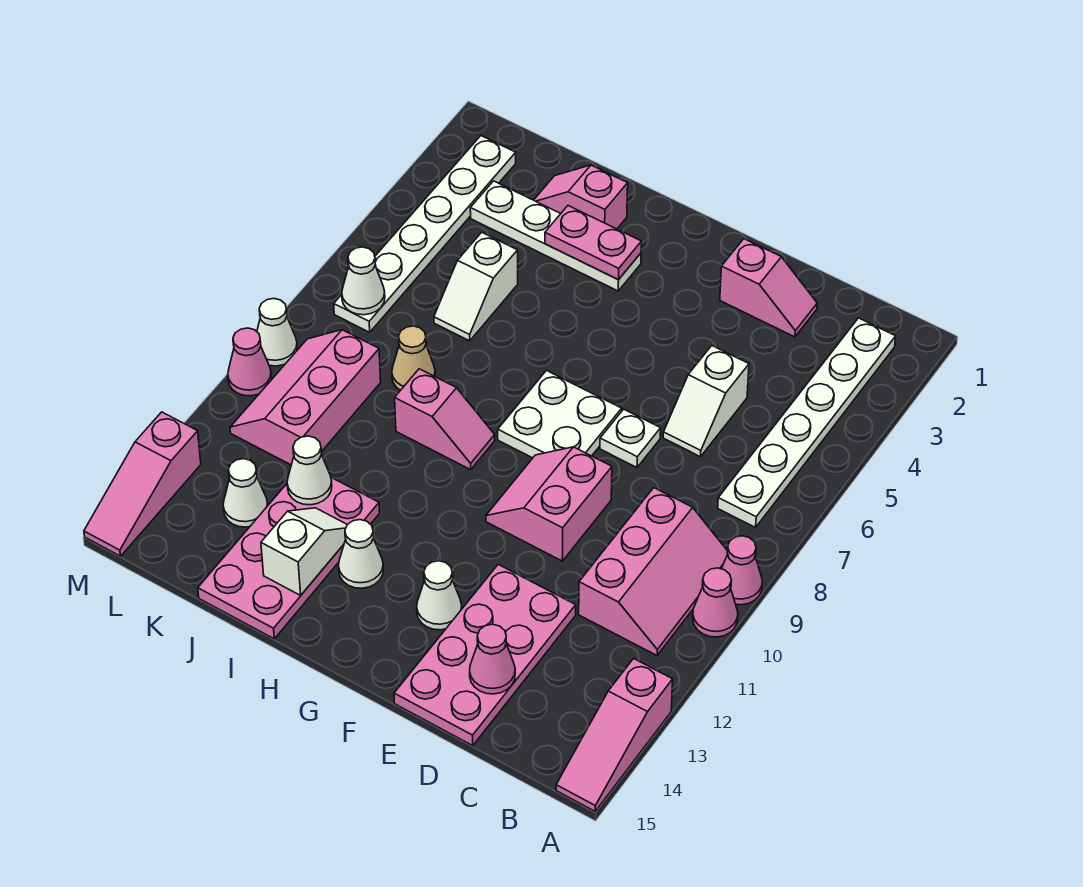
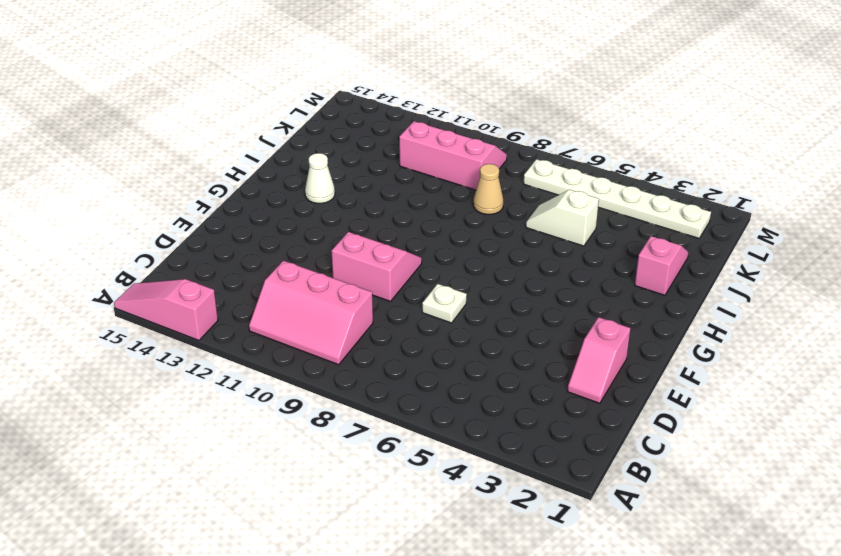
none -> pink cone A9 level 1
none -> pink cone A10 level 1
none -> white plate B2:B7 level 1
none -> white slope D5:D6 level 1 top 5

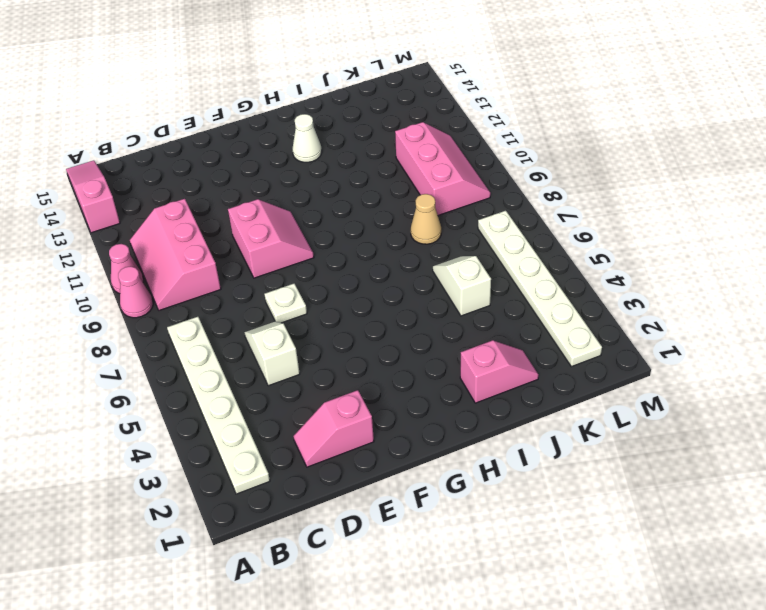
none -> pink plate D12:E15 level 1
none -> white plate F7:G8 level 1
none -> white cone F13 level 1
none -> white plate H3:K3 level 1

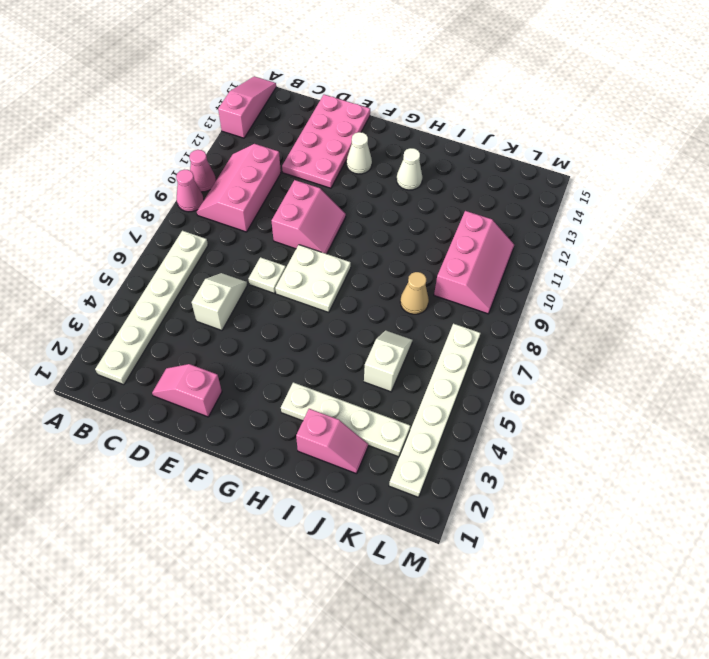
none -> pink slope H9:I9 level 1 top I
none -> pink plate I12:J15 level 1
none -> white cone K13 level 1
none -> white cone M9 level 1

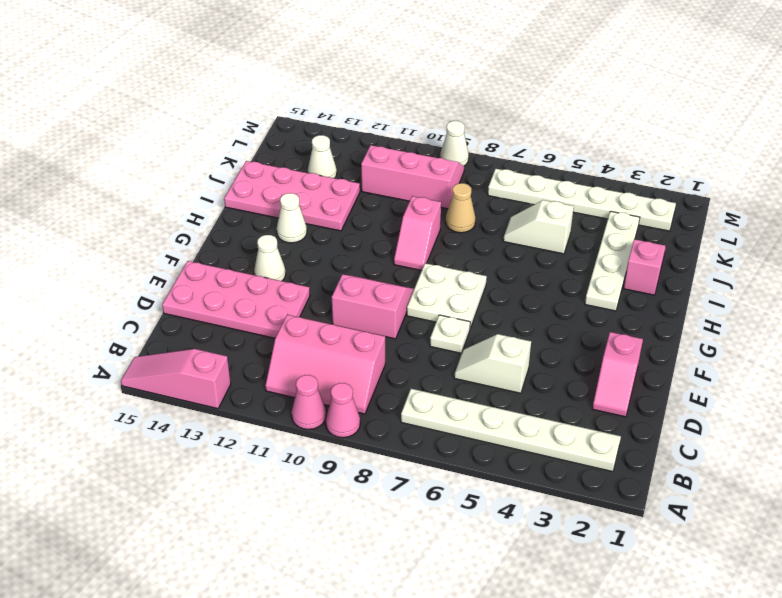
none -> pink cone M10 level 1
none -> pink slope M13:M15 level 1 top 13
none -> pink cone D14 level 2
none -> pink plate H3:I3 level 2

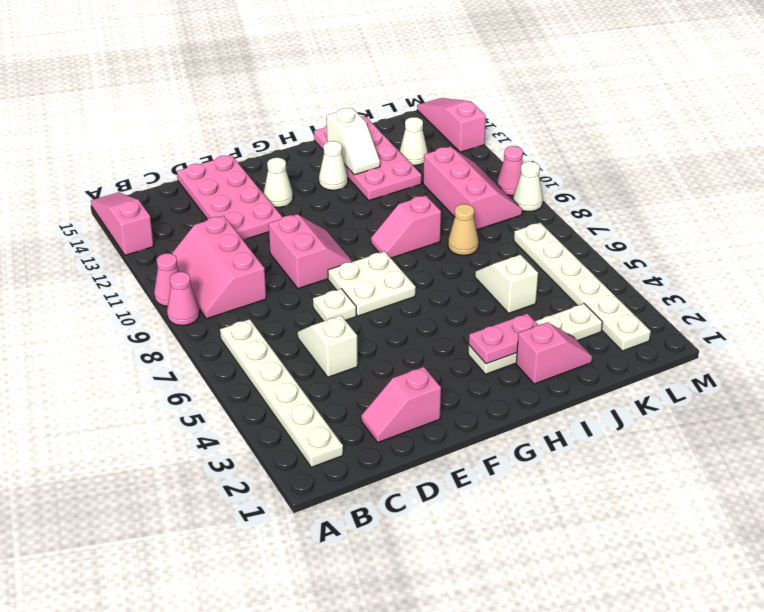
none -> pink cone D14 level 2
none -> white cone J12 level 2
none -> white cone L7 level 2

